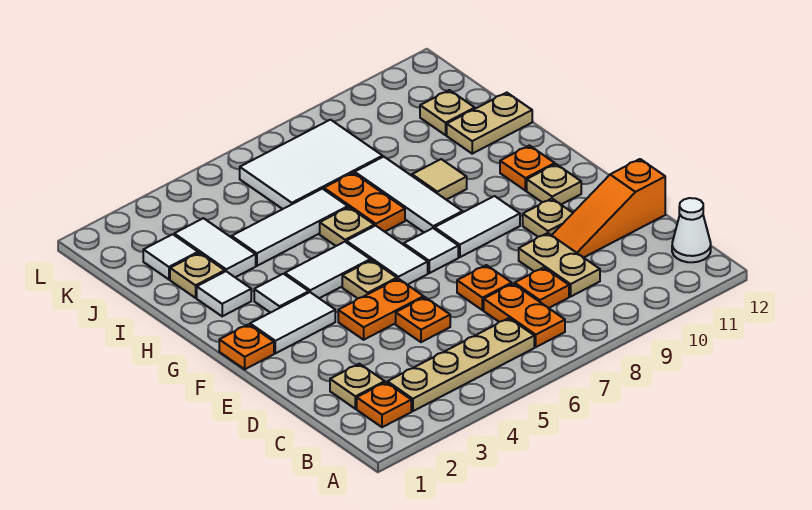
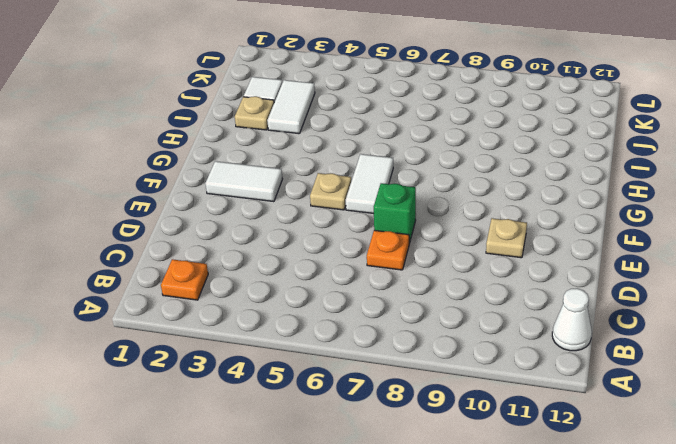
green brick E7 level 1 -> none
none -> tan plate B3:B6 level 1
none -> orange plate B7:C7 level 1
none -> tan plate C2 level 1
none -> orange plate C8 level 1

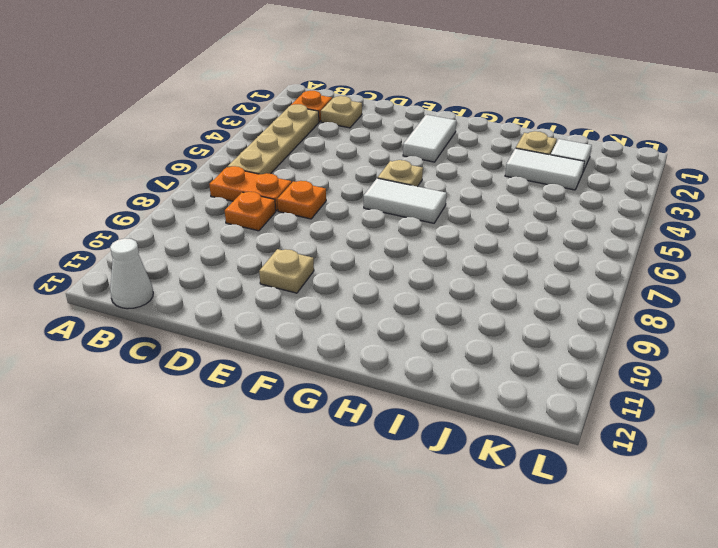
none -> tan plate C9:D9 level 1
none -> orange plate D5 level 1
none -> orange slope D10:D12 level 1 top 12
none -> orange plate E4:E5 level 1

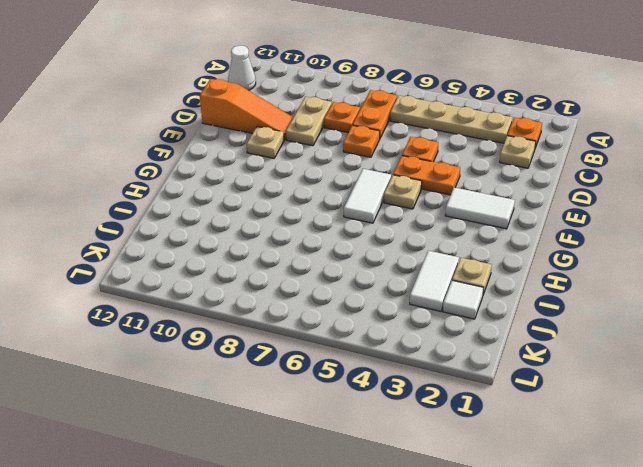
none -> orange plate F1 level 1
none -> white tile F7 level 1
none -> white tile F8:F9 level 1
none -> tan plate F11 level 1

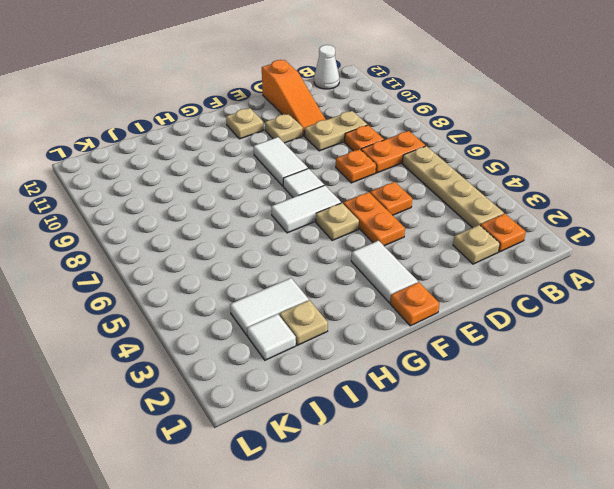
none -> white tile G3 level 1
none -> white tile G4:G5 level 1
none -> white tile G8:I8 level 1
none -> orange plate G11 level 1

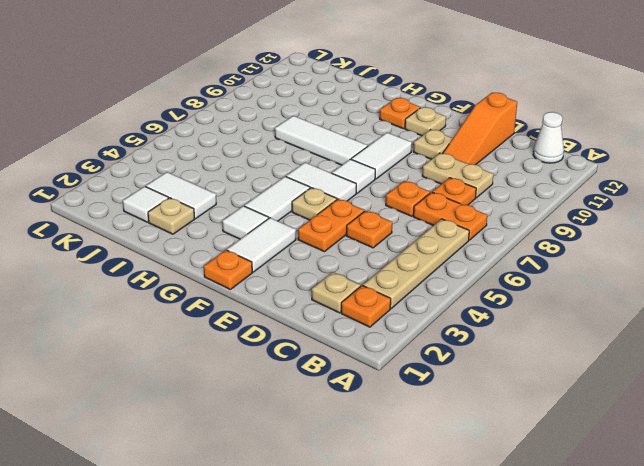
none -> white tile H2 level 1
none -> tan plate H6 level 1
none -> orange plate H7:I7 level 1
none -> tan tile H9 level 1

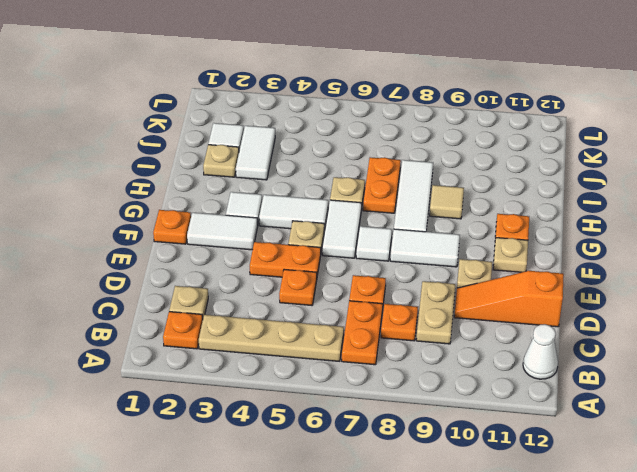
none -> white tile H2 level 1
none -> white tile I4:I6 level 1
none -> tan plate I11:I12 level 1
none -> white tile J6:K8 level 1

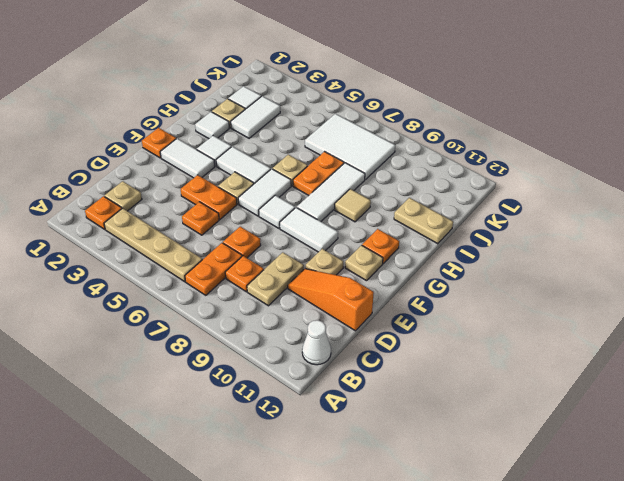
none -> white tile I4:I6 level 1
none -> tan plate J11 level 1

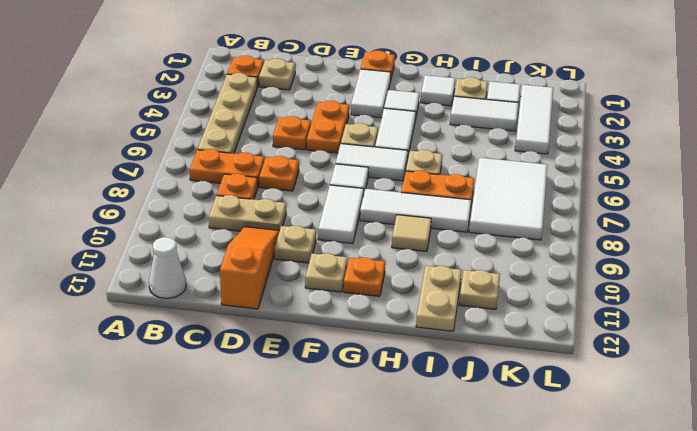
white tile K2:K4 level 1 -> white tile I4:I6 level 1

